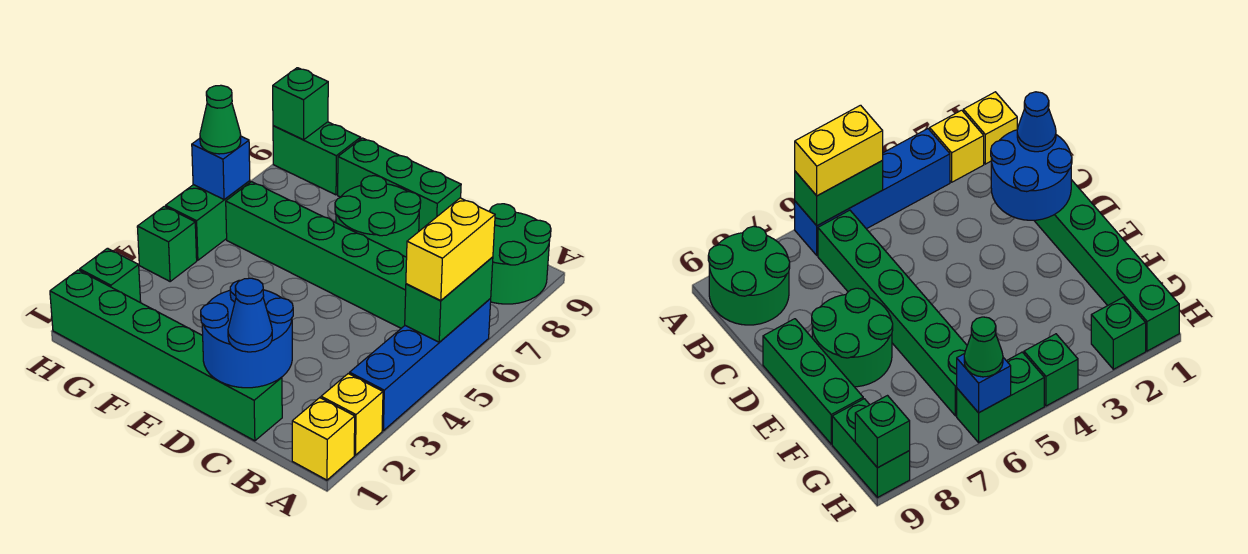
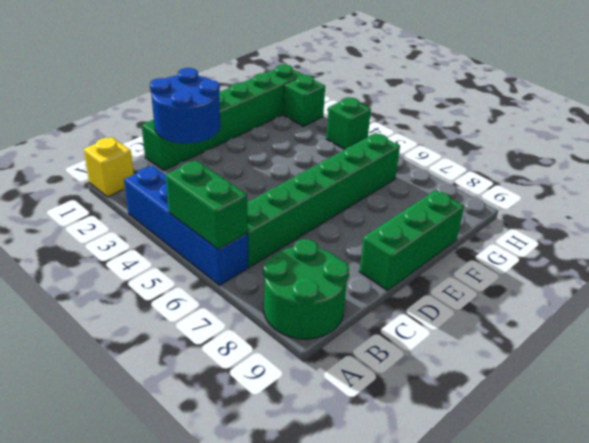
none -> yellow brick A2 level 1
none -> green round brick D7:E8 level 1
none -> green brick G9:H9 level 1

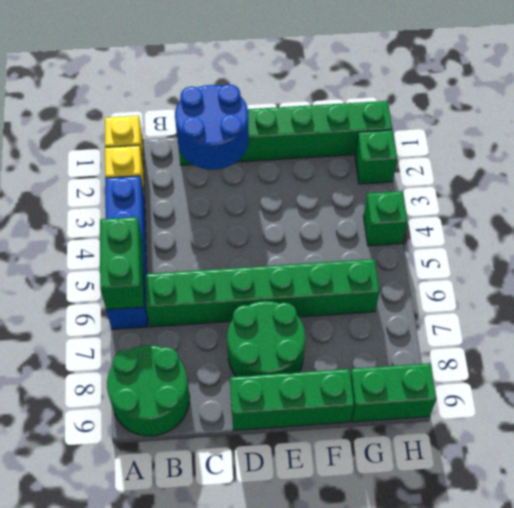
none -> green brick H5:H6 level 1
none -> blue brick H6 level 2
none -> green brick H9 level 2

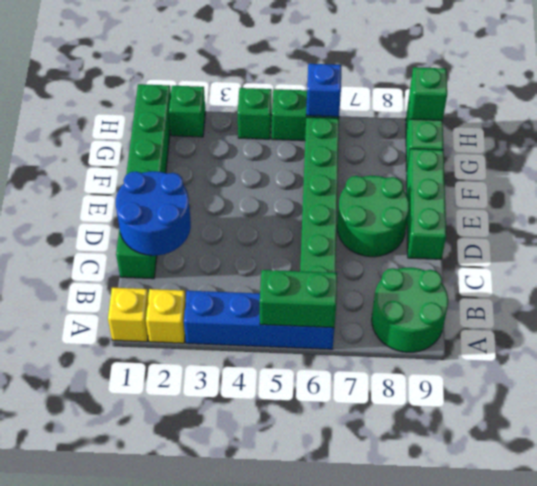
none -> yellow brick A5:A6 level 3
none -> blue cone C1 level 3
none -> green cone H6 level 3

